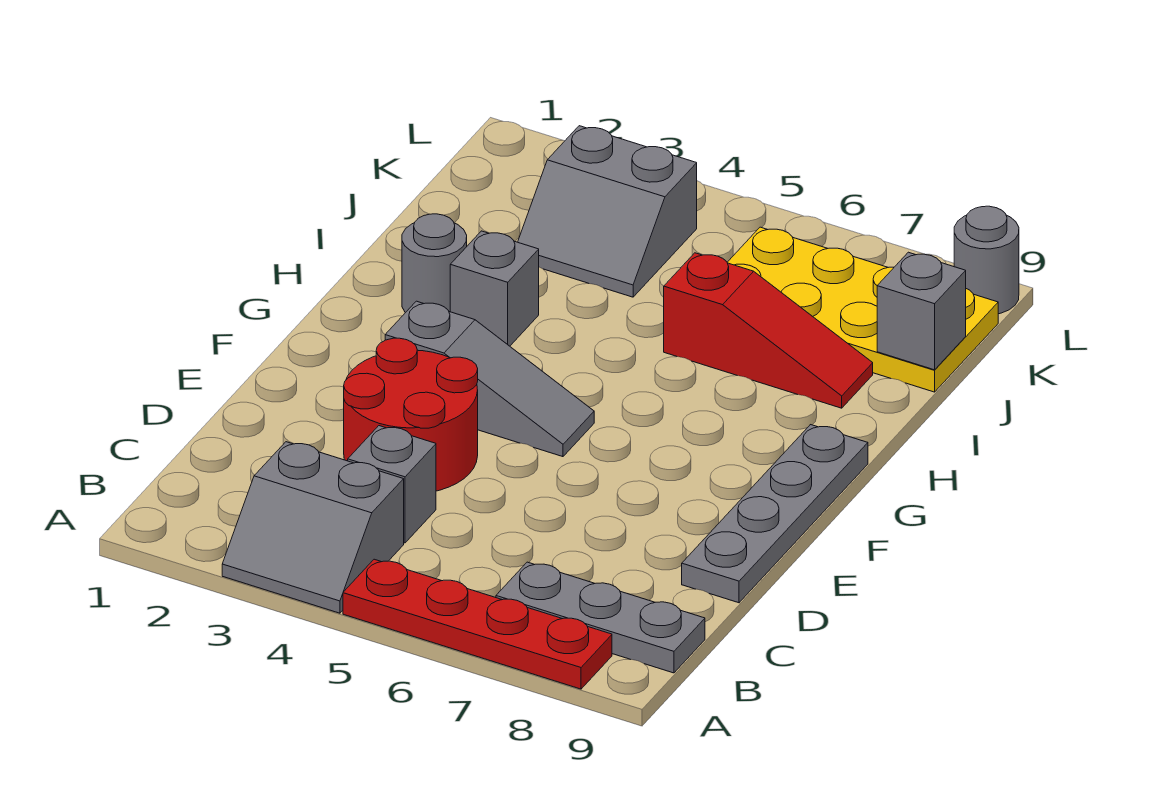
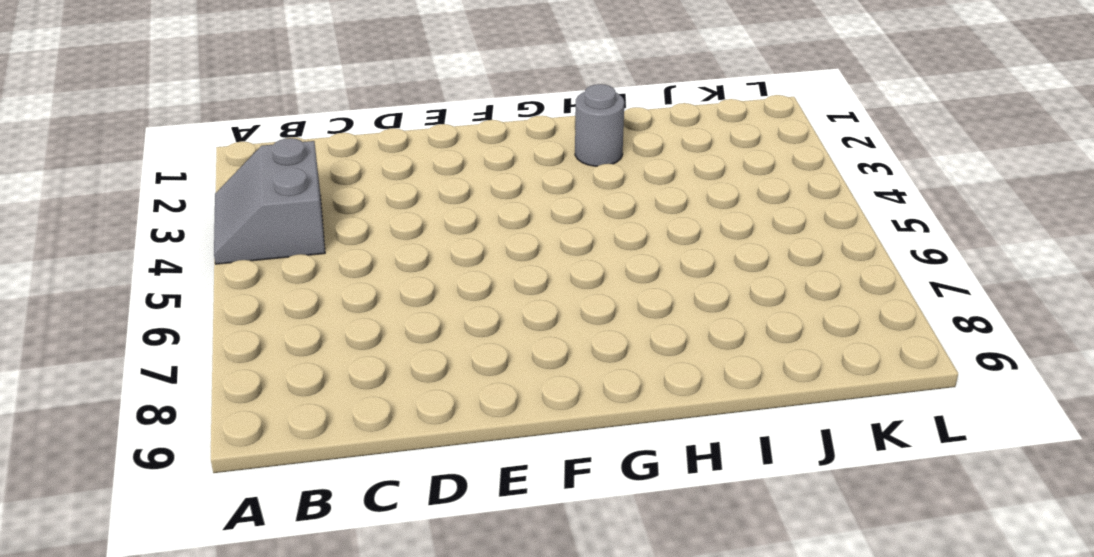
none -> red plate A5:A8 level 1
none -> grey plate B7:B9 level 1
none -> grey brick C4 level 1

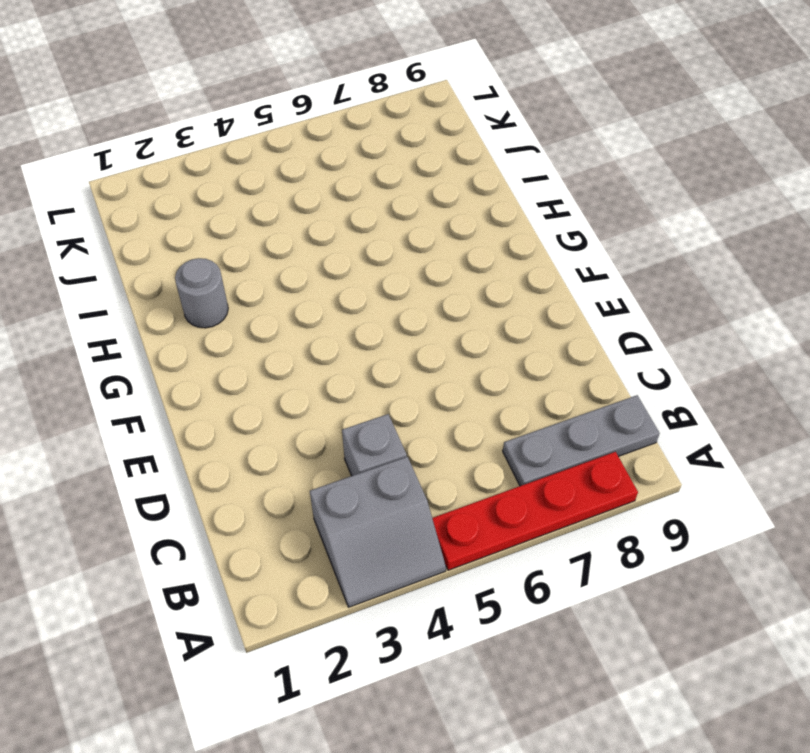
none -> red round brick D3:E4 level 1
none -> grey plate D9:G9 level 1
none -> grey slope F3:F5 level 1 top 3

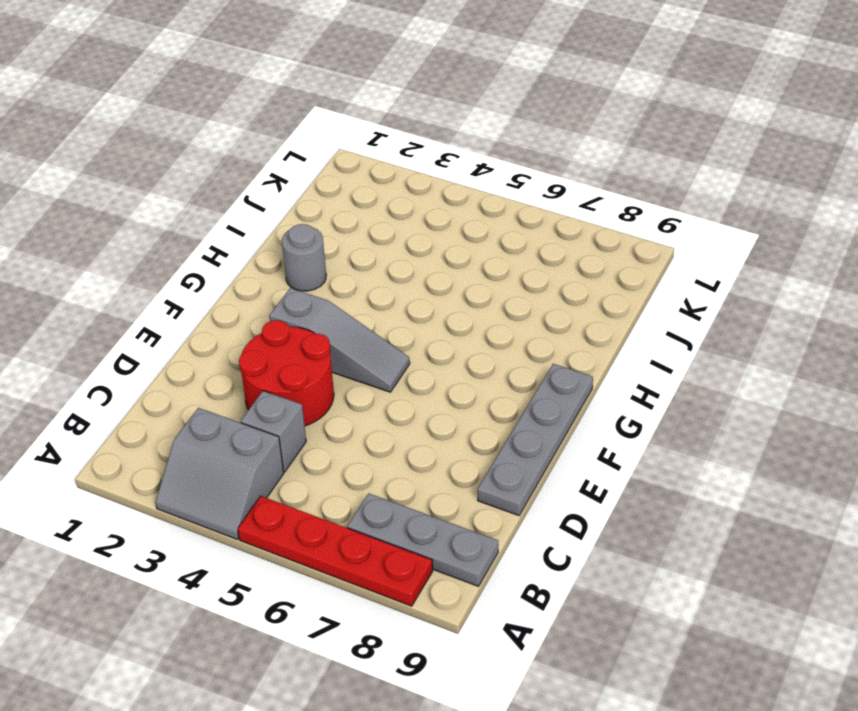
none -> grey brick H3 level 1
none -> red slope I6:I8 level 1 top 6
none -> grey slope J3:K4 level 1 top K

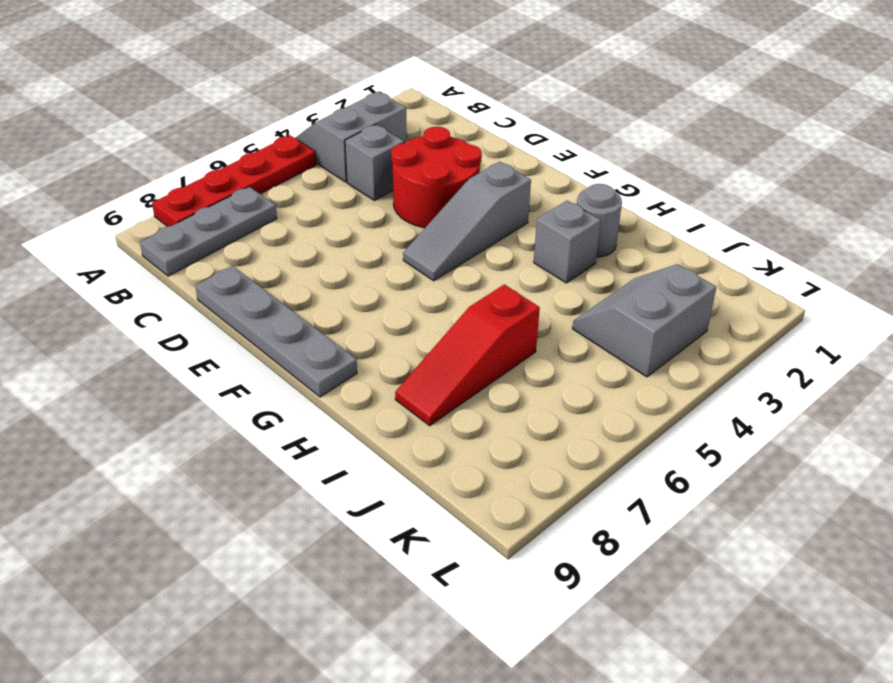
none -> yellow plate J6:K9 level 1
none -> grey round brick L9 level 1
none -> grey brick J9 level 2

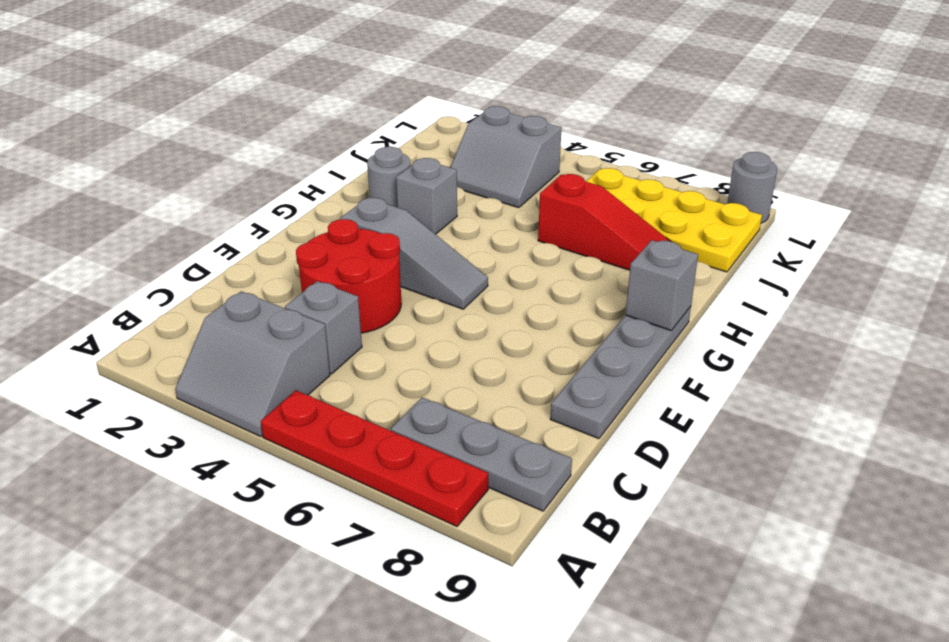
grey brick G9 level 2 -> grey brick J9 level 2

